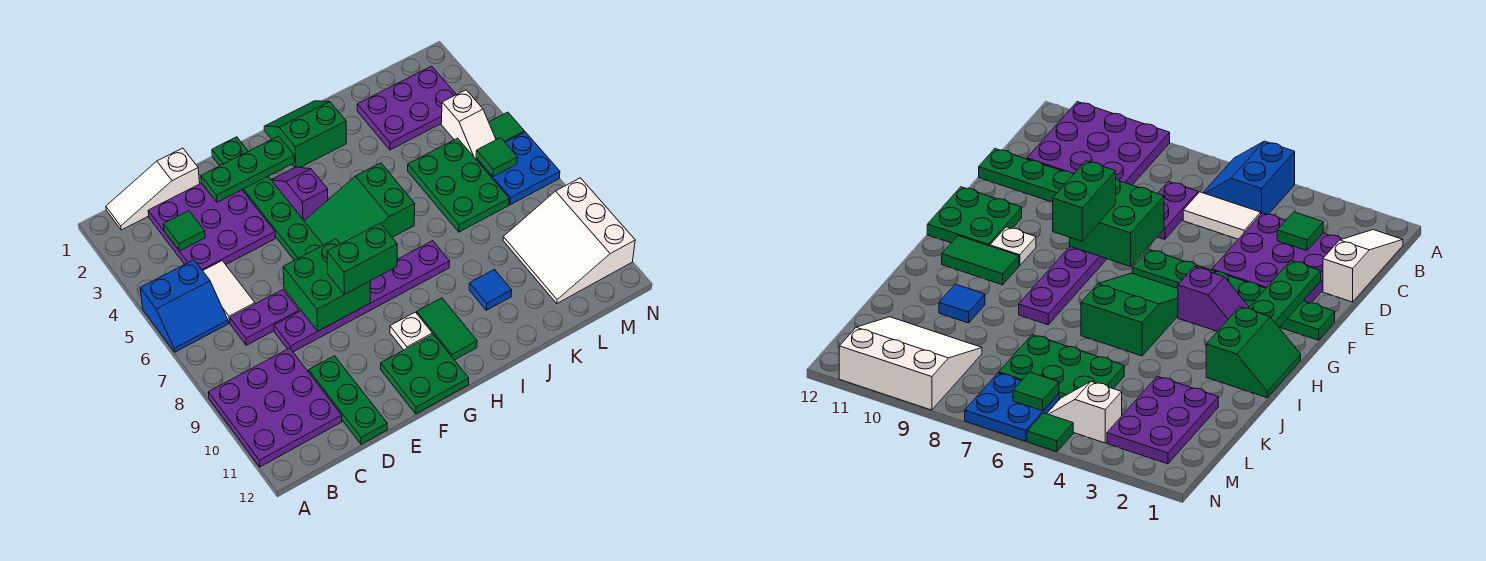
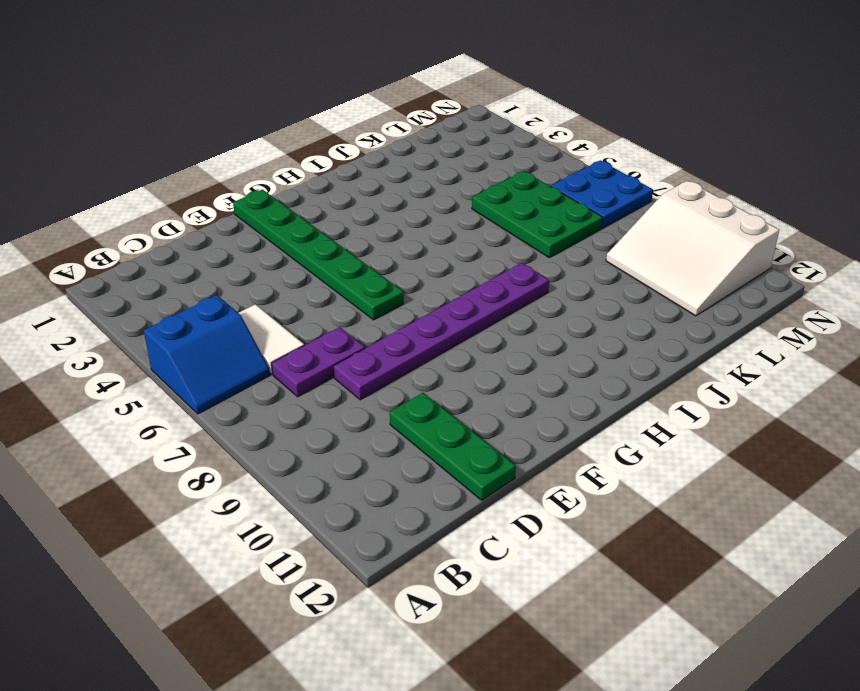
none -> purple plate A9:C11 level 1
none -> white slope B1:D1 level 1 top D
none -> purple plate C2:E4 level 1

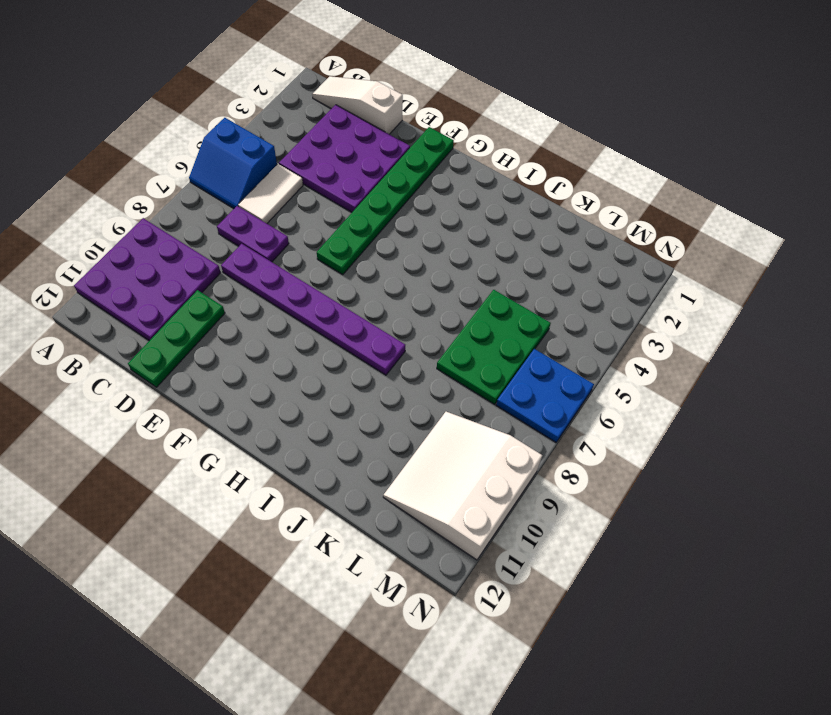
none -> green plate F11:G12 level 1
none -> purple slope G3:G4 level 1 top 4
none -> green slope G5:I6 level 1 top I

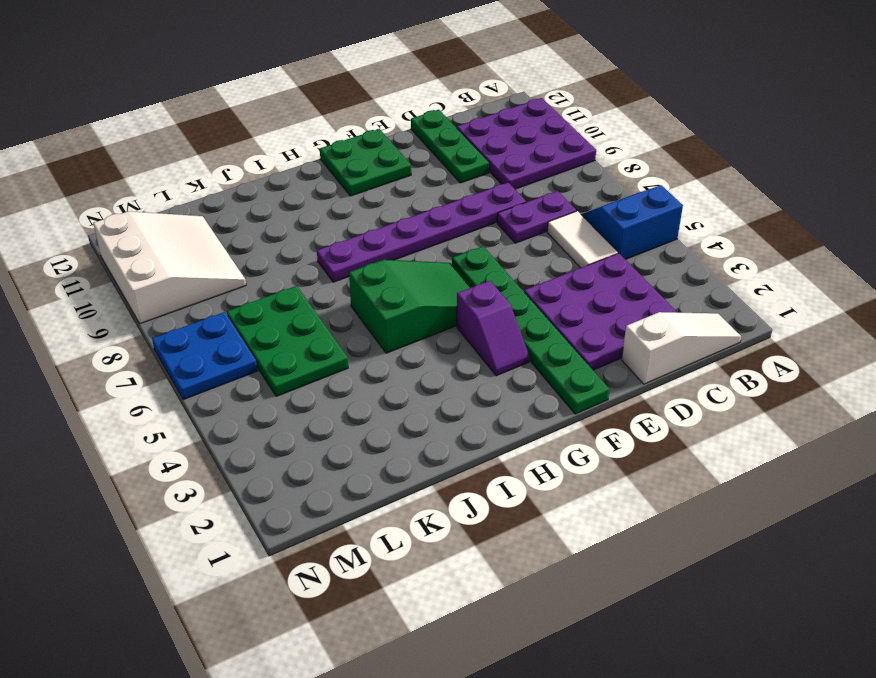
none -> white plate G10 level 1
none -> green slope H1:I2 level 1 top 2
none -> green tile H10:H11 level 1

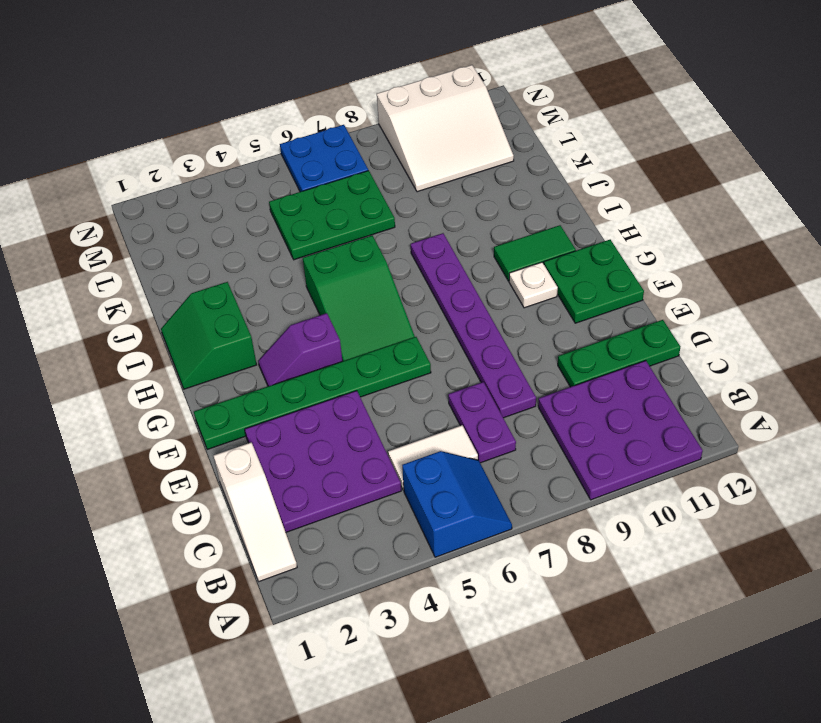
none -> blue tile J10 level 1
none -> purple plate K2:M3 level 1
none -> white slope M4:M5 level 1 top 4

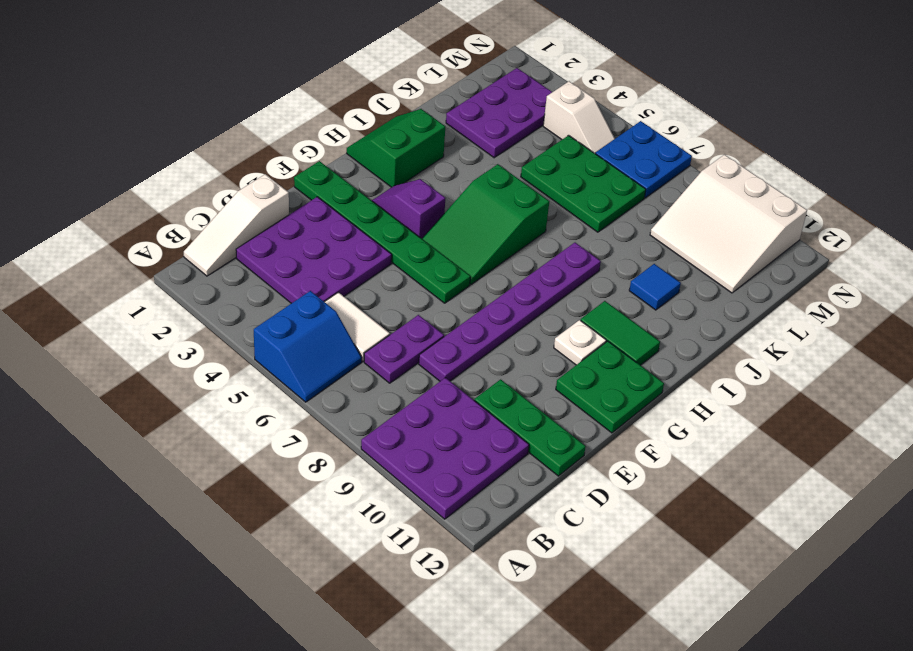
none -> green tile N5 level 1
none -> green tile C3 level 2
none -> green plate E2:G2 level 2

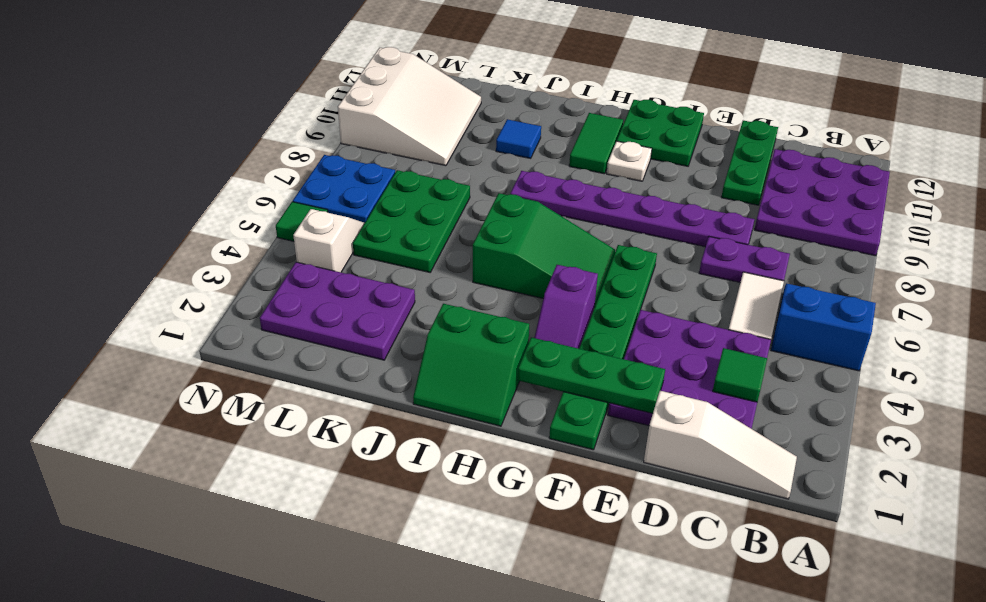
none -> green brick E7:F8 level 2
none -> green tile M6 level 2
none -> green brick F8:G8 level 3

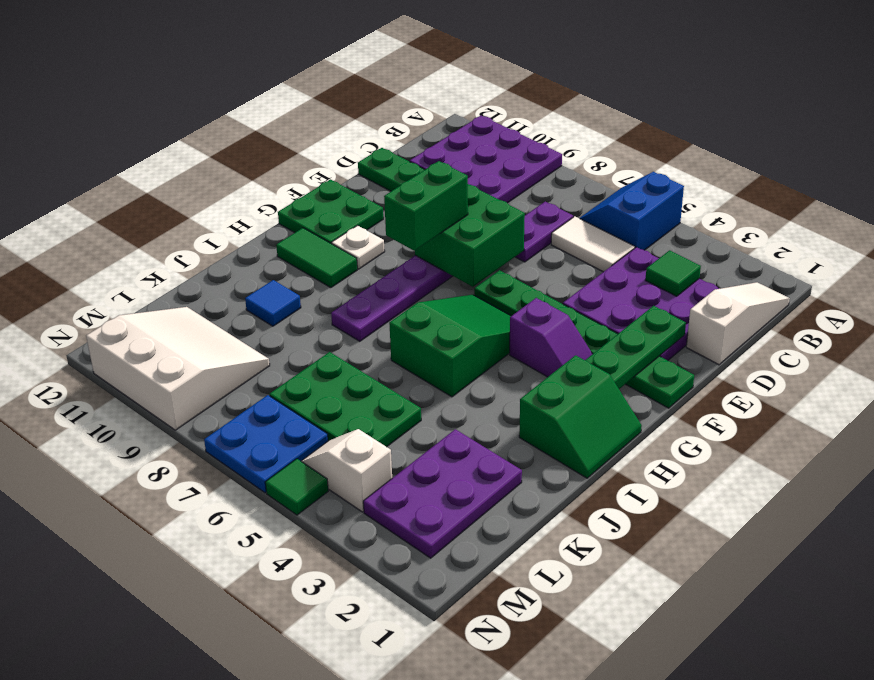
none -> green tile M6 level 2

